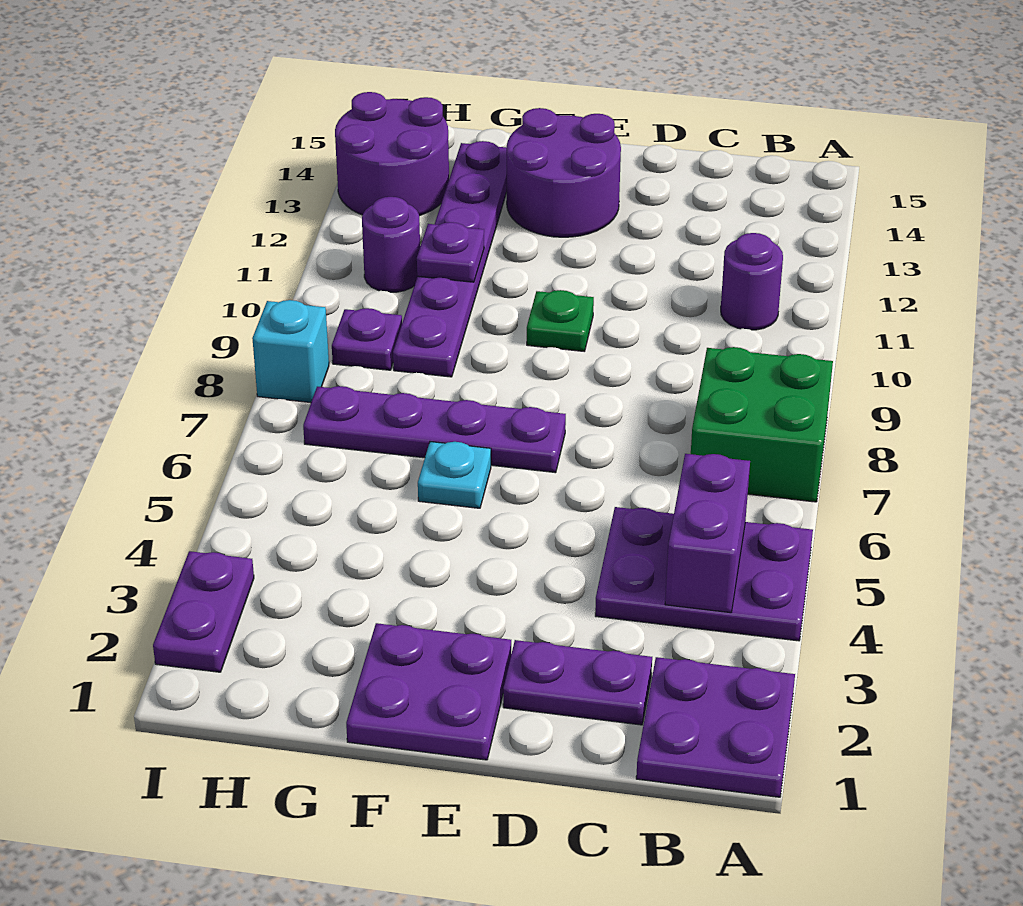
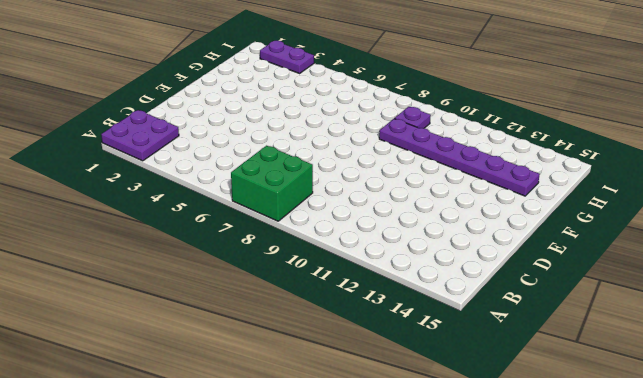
none -> purple plate A4:C5 level 1
none -> purple round brick B11 level 1
none -> purple plate C2:D2 level 1

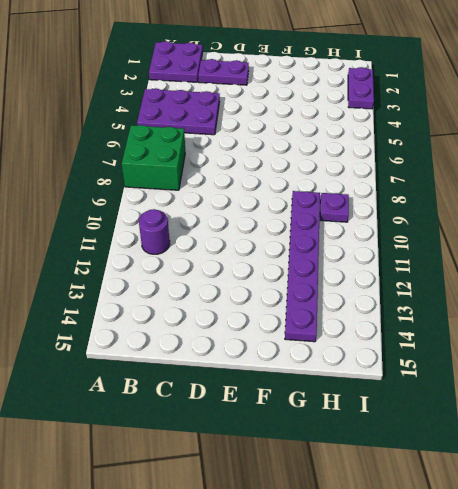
none -> purple plate E1:F2 level 1
none -> purple plate E7:H7 level 1
none -> green plate E10 level 1

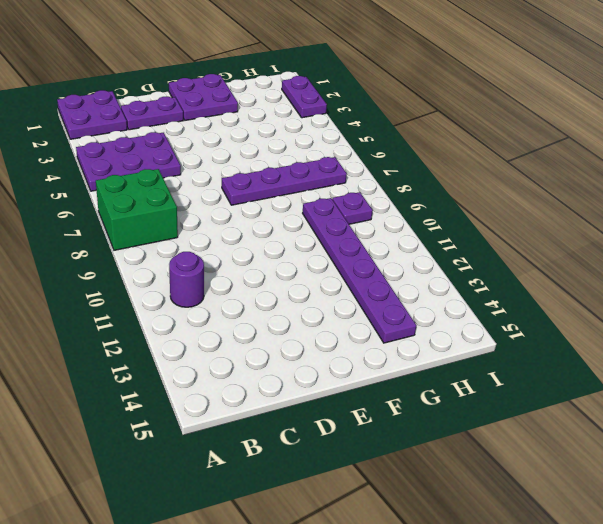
none -> green plate E10 level 1
none -> purple round brick E13:F14 level 1
none -> cyan plate F6 level 1

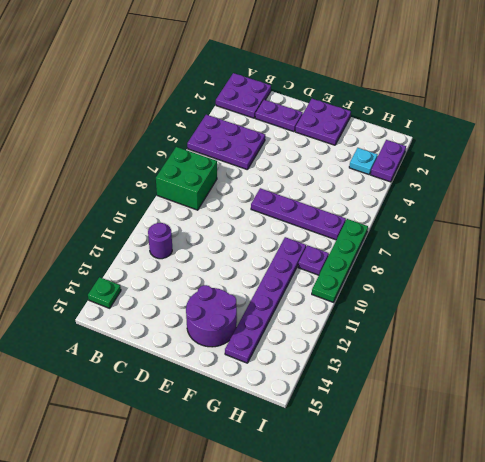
green plate A14 level 1 -> green plate E10 level 1
cyan plate H3 level 1 -> cyan plate F6 level 1
green plate I7:I10 level 1 -> cyan brick I8 level 1
none -> purple round brick H11 level 1
none -> purple round brick H13:I14 level 1
none -> purple brick B4:B5 level 2

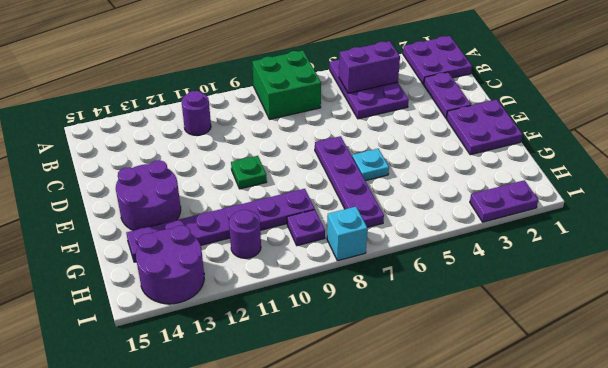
none -> purple plate G11 level 2

